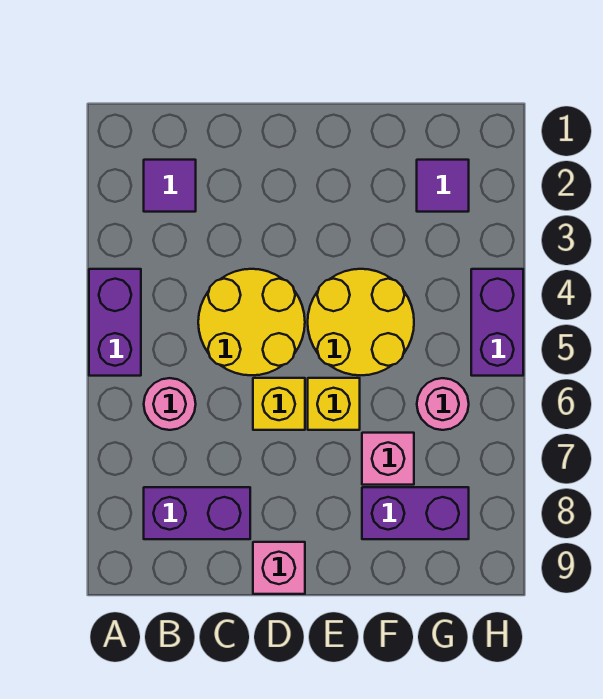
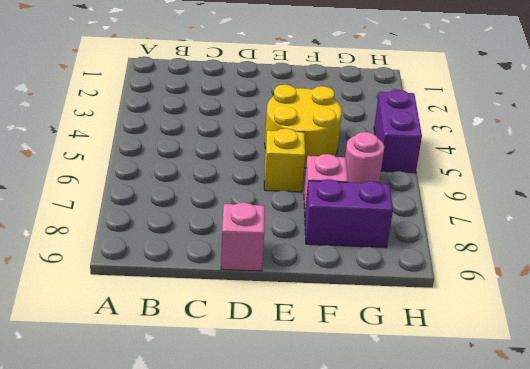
none -> purple brick A4:A5 level 1
none -> purple tile B2 level 1
none -> pink round brick B6 level 1

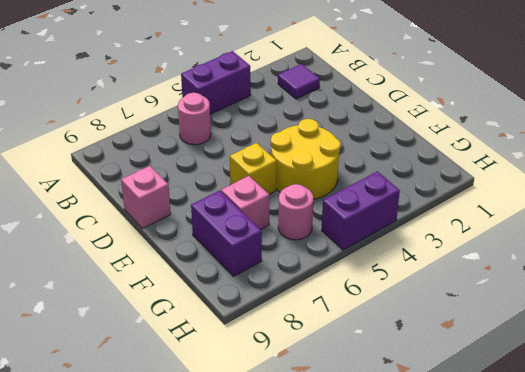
none -> purple brick B8:C8 level 1
none -> yellow round brick C4:D5 level 1
none -> yellow brick D6 level 1

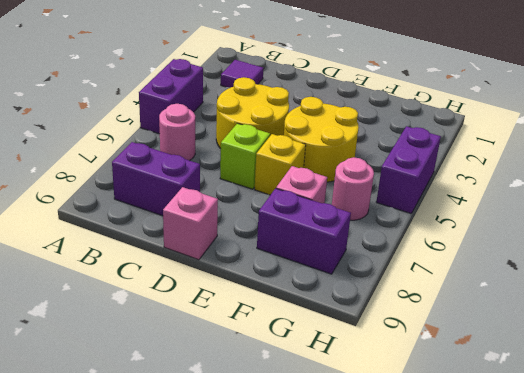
lime brick D6 level 1 -> yellow brick D6 level 1
none -> purple tile G2 level 1

